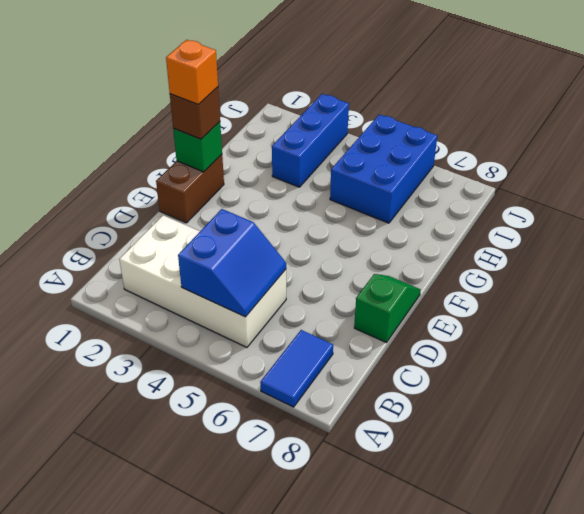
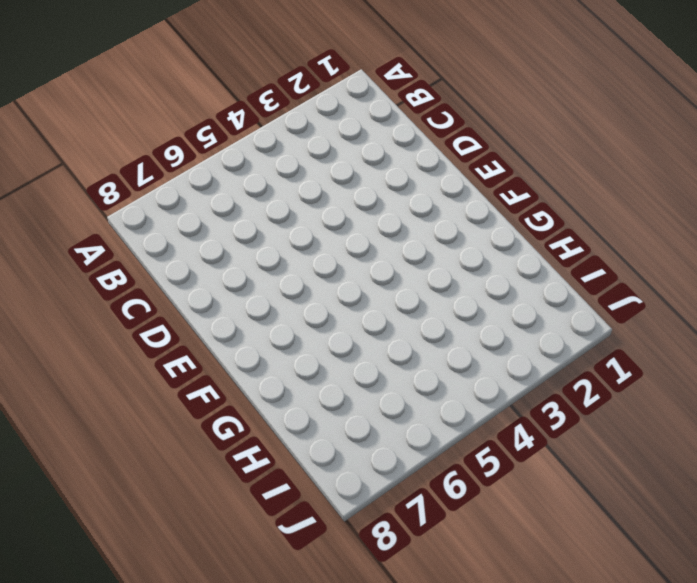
none -> blue tile A7:B7 level 1
none -> white brick B2:C5 level 1

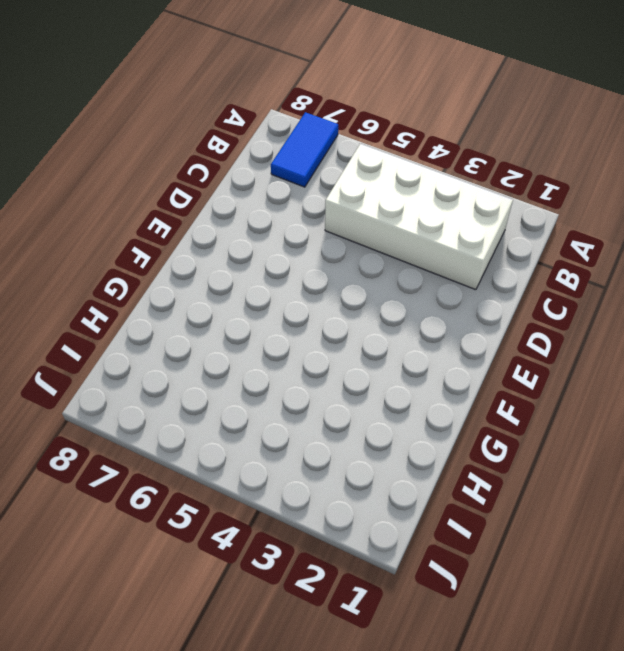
none -> green slope D8:E8 level 1 top D
none -> brown brick E1:F1 level 1

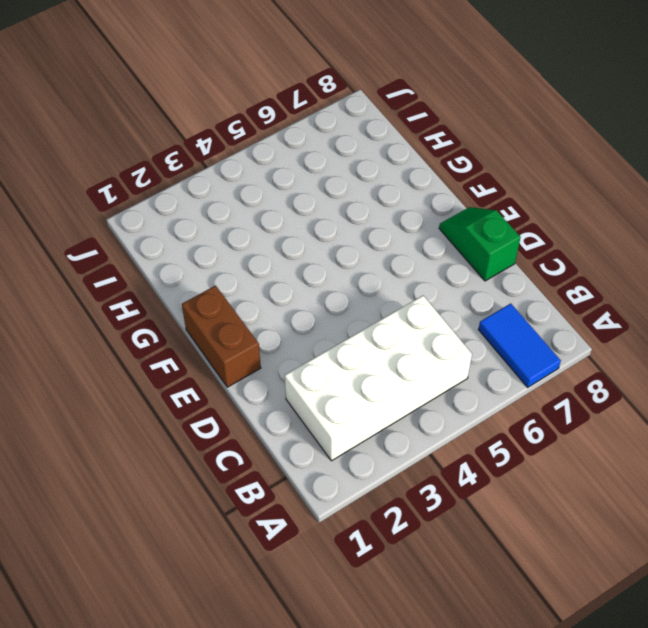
none -> blue brick H3:J3 level 1
none -> blue brick H5:J6 level 1

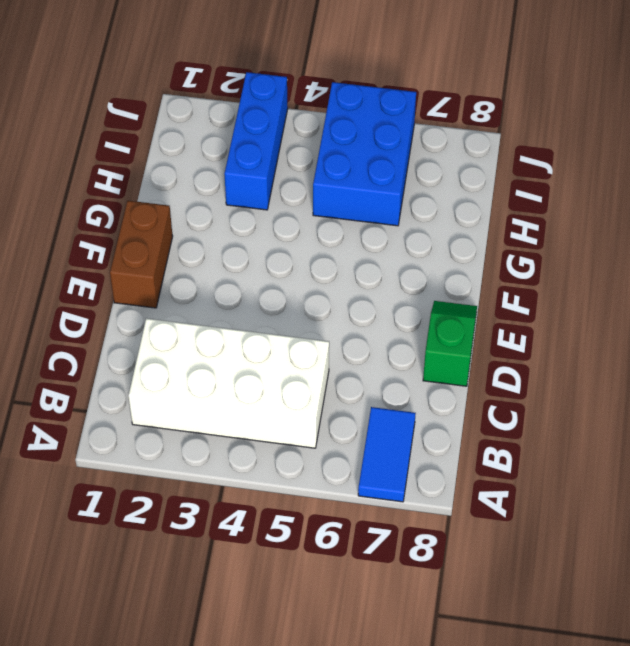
none -> blue slope B4:C5 level 2 top 4
none -> green brick F1 level 2

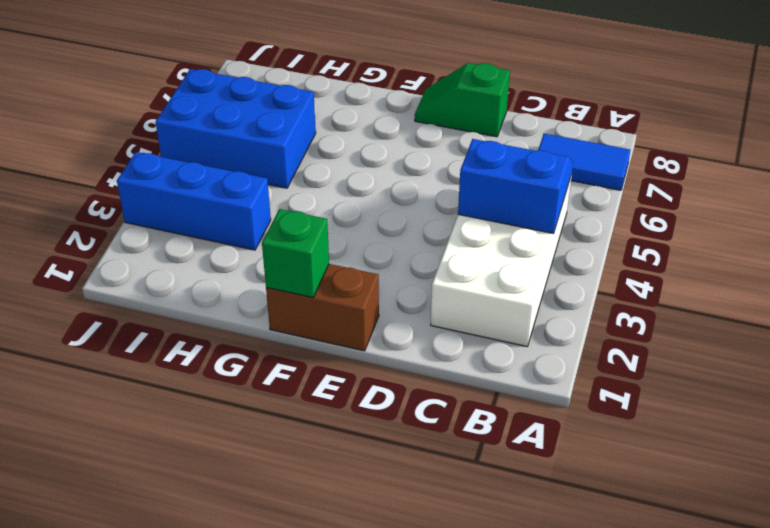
none -> brown brick F1 level 3
none -> orange brick F1 level 4

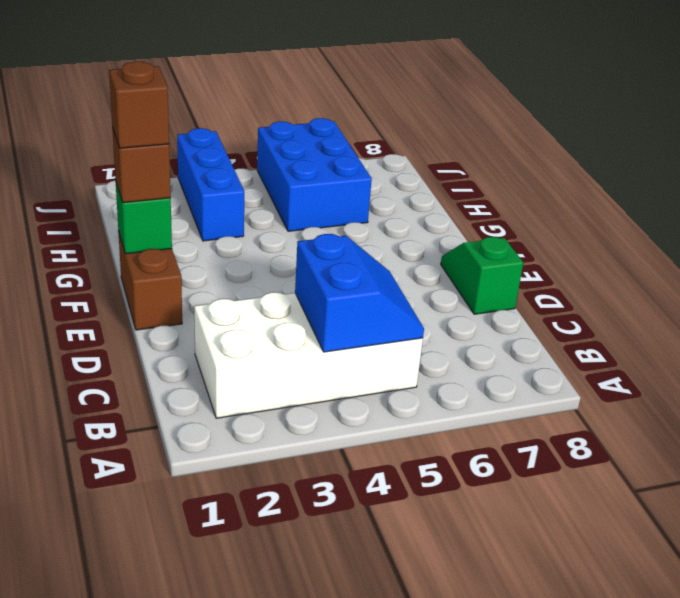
brown brick F1 level 4 -> orange brick F1 level 4
none -> blue tile A7:B7 level 1

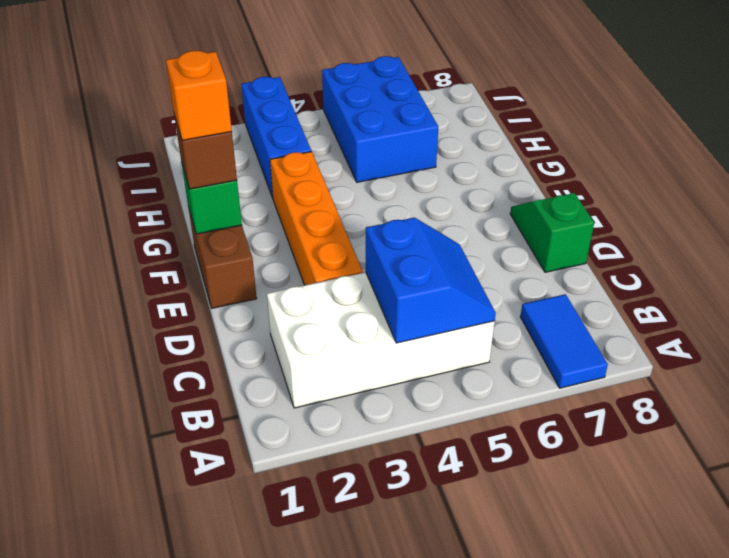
orange brick D3:G3 level 1 -> none

